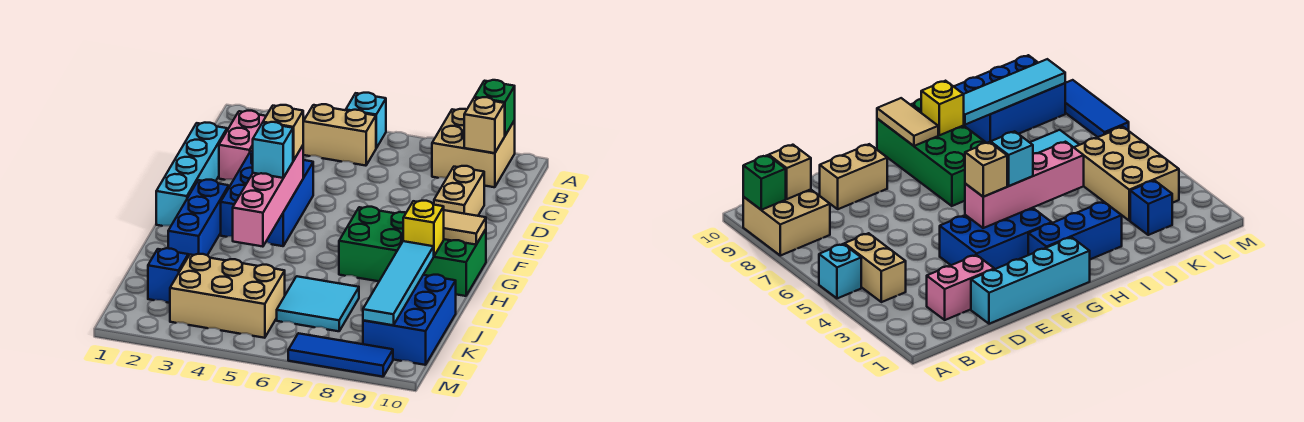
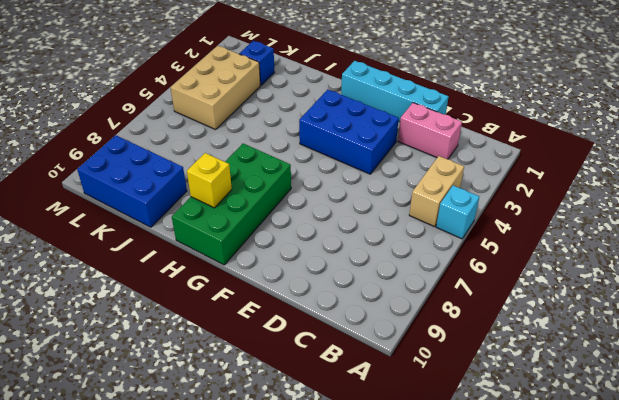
none -> tan brick A8:B9 level 1
none -> tan brick D9:E9 level 1
none -> blue brick G2:I2 level 1

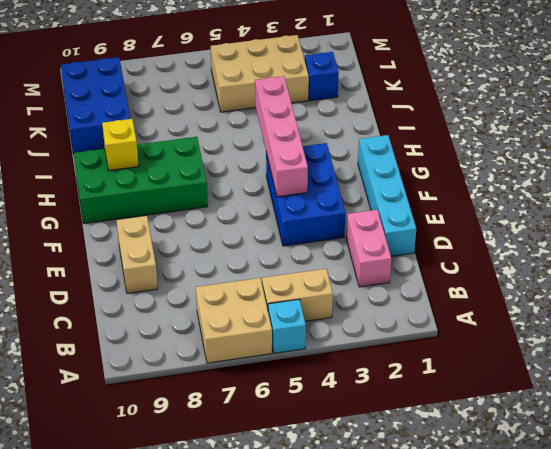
tan brick A6:B7 level 1 -> tan brick A8:B9 level 1
none -> blue brick G2:I2 level 1
none -> cyan tile J6:K7 level 1
none -> blue tile M7:M9 level 1

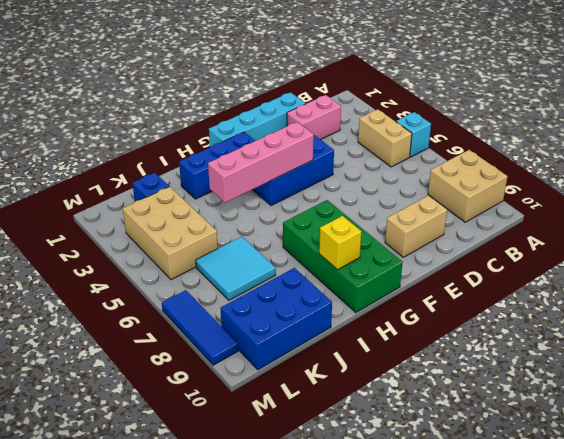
none -> green brick A9 level 2
none -> tan brick B9 level 2
none -> tan tile G9:G10 level 2

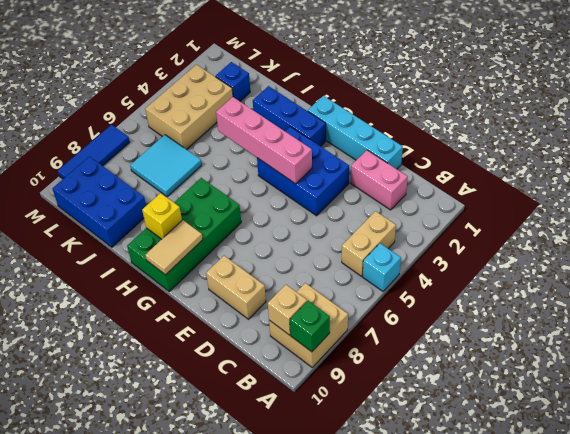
none -> cyan tile I9:L9 level 2
none -> tan brick F4 level 3
none -> cyan brick G4 level 3

